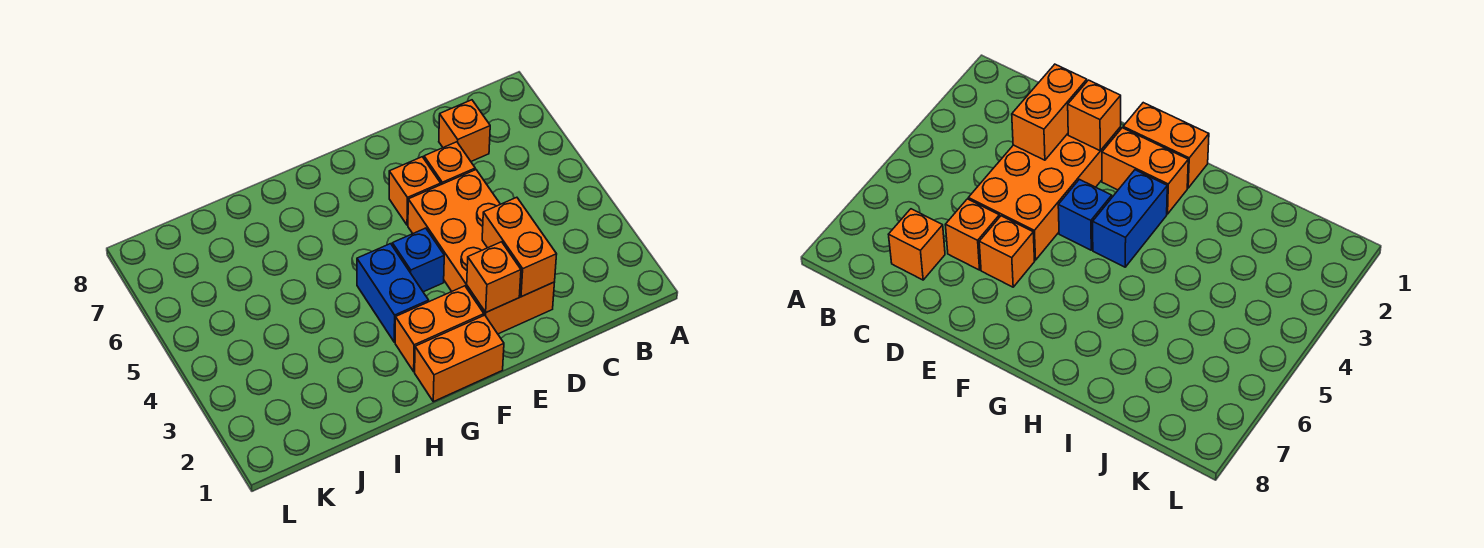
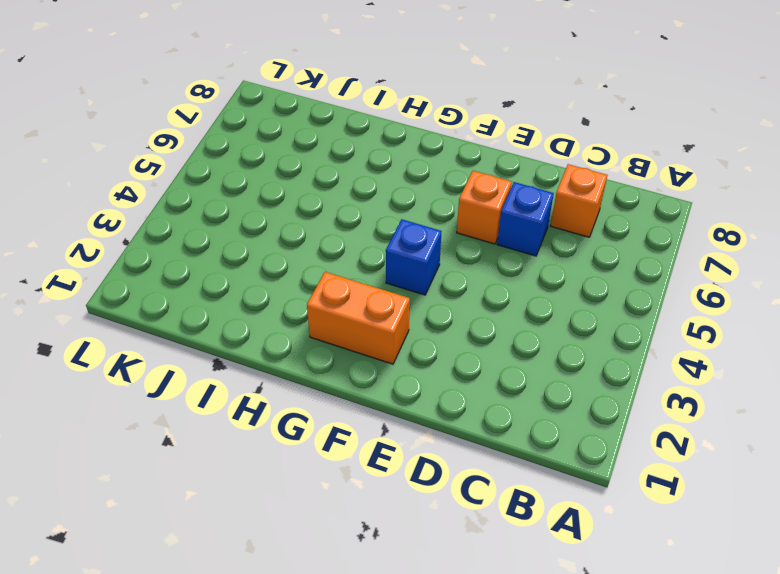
blue brick D6 level 1 -> orange brick D6 level 1
none -> orange brick D2:E5 level 1
none -> orange brick F1:G1 level 1

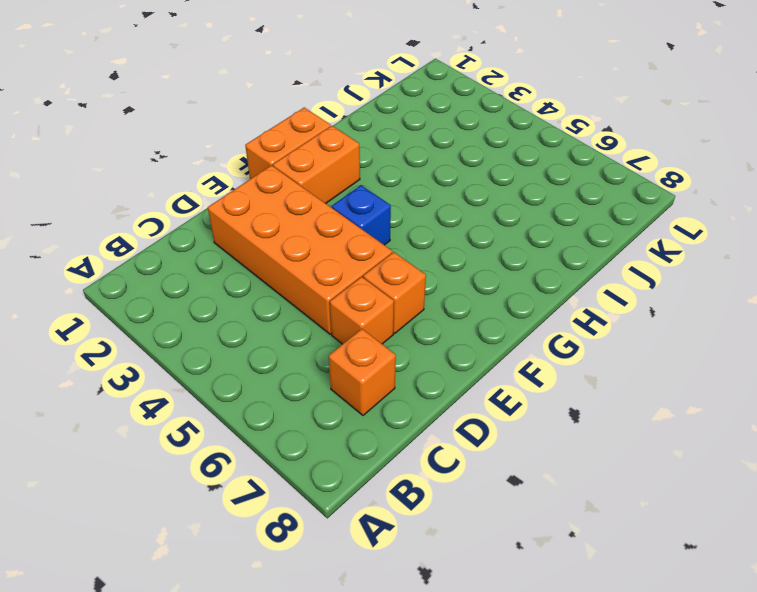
none -> blue brick G3:G4 level 1
none -> orange brick D2:D3 level 2

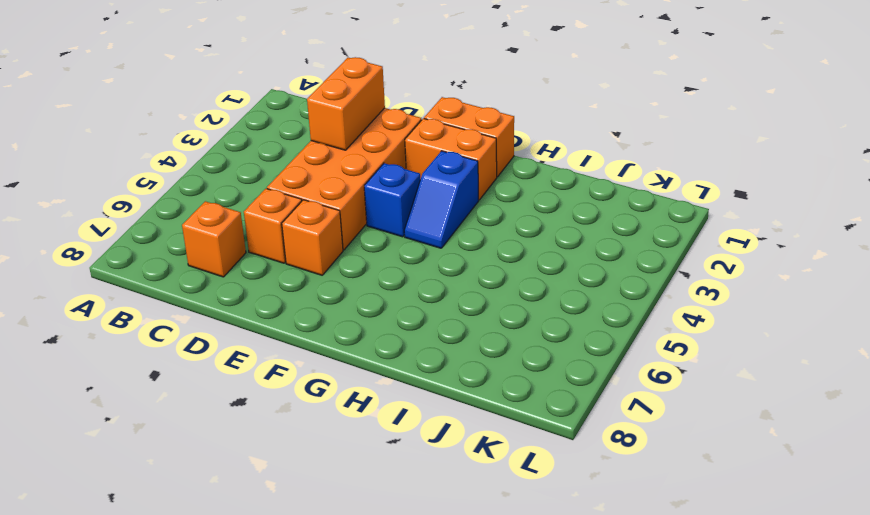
blue slope G3:G4 level 1 top 3 -> blue brick G3:G4 level 1
none -> orange brick E2 level 2

